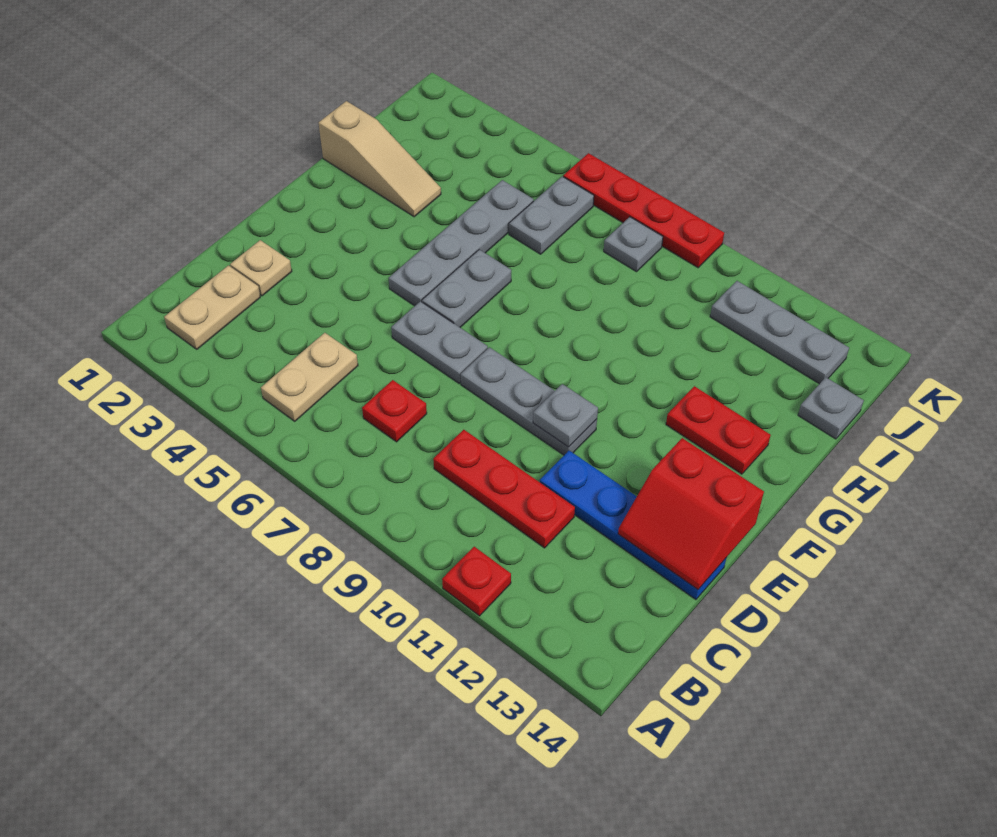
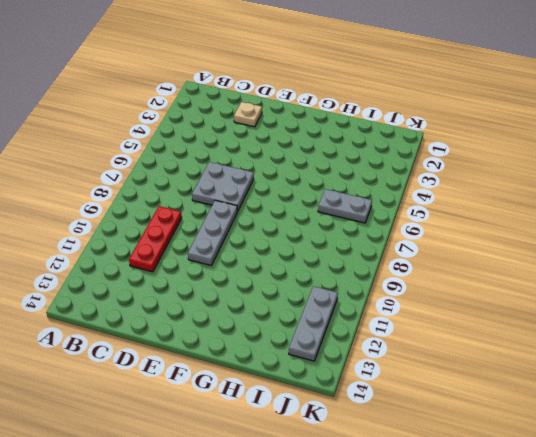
grey plate D6:E7 level 1 -> grey plate E6:E7 level 1
none -> red plate A11 level 1
none -> tan plate B2:C2 level 1
none -> tan plate B5:C5 level 1

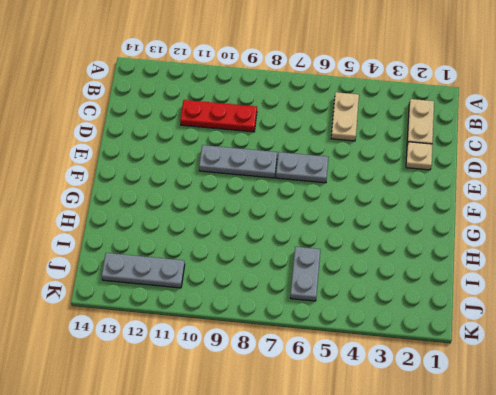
none -> red plate A11 level 1
none -> red plate C7 level 1
none -> blue plate D11:D14 level 1

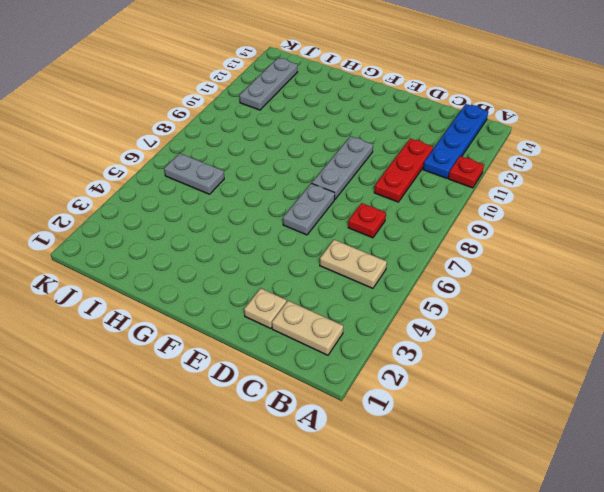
blue plate B11:B14 level 1 -> blue plate D11:D14 level 1
none -> grey plate F5:I5 level 1
none -> grey plate F6:G6 level 1
none -> red plate G12:G13 level 1

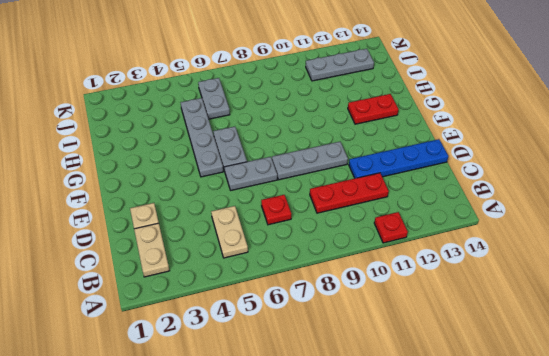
none -> tan slope H1:H3 level 1 top 1
none -> grey plate I14 level 1
none -> grey plate J8 level 1

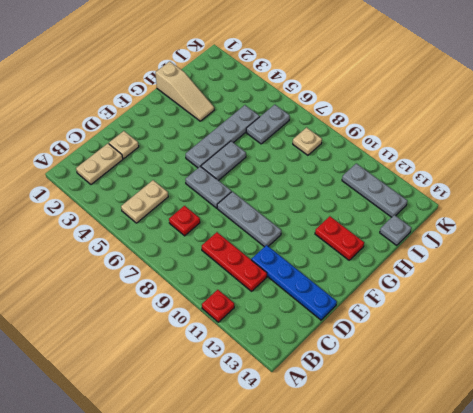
tan plate J8 level 1 -> grey plate J8 level 1
none -> red plate K6:K9 level 1
none -> red slope D13:E14 level 2 top E
none -> grey plate E10 level 2

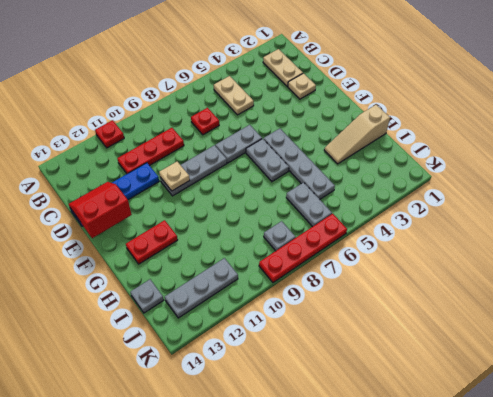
tan plate E10 level 2 -> grey plate E10 level 2

